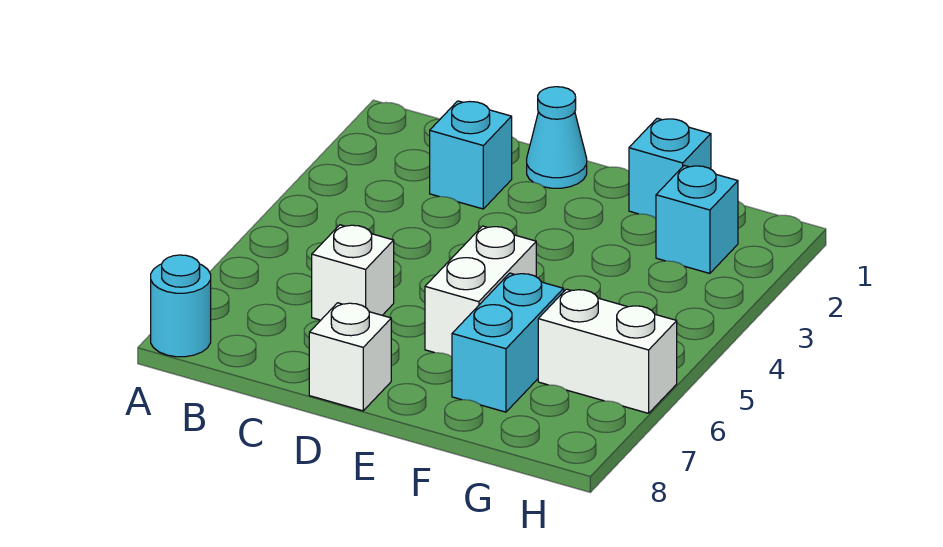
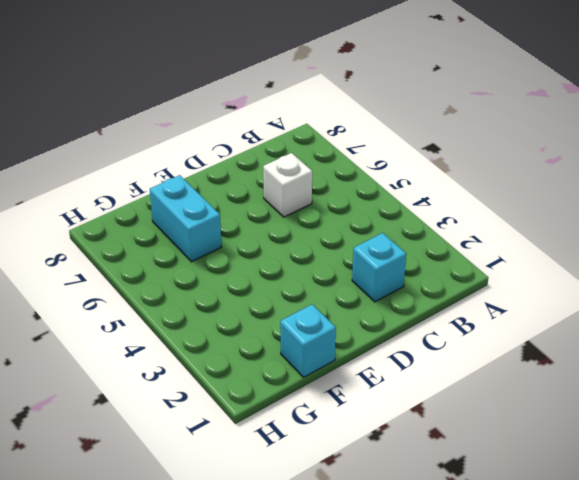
none -> cyan round brick A8 level 1
none -> cyan cone D1 level 1

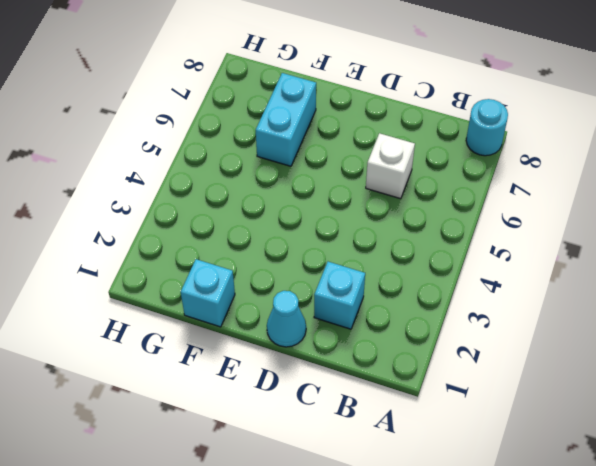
none -> white brick D8 level 1
none -> white brick E5:E6 level 1

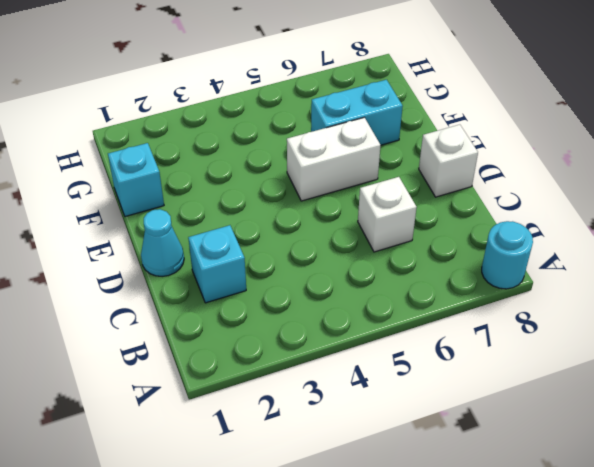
none -> cyan brick G2 level 1
none -> white brick G6:H6 level 1

